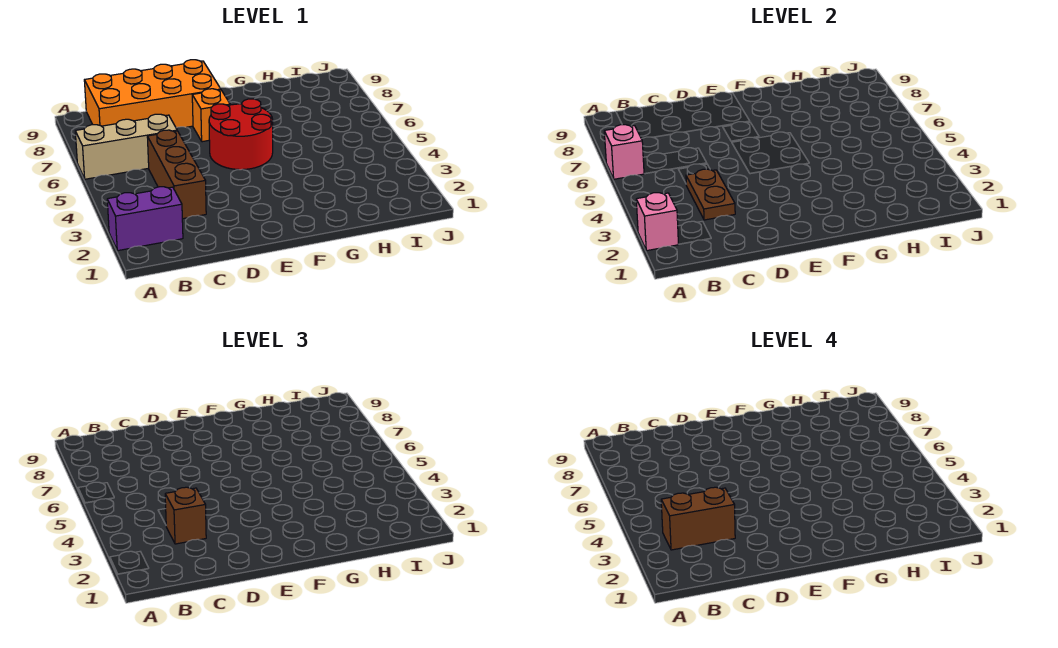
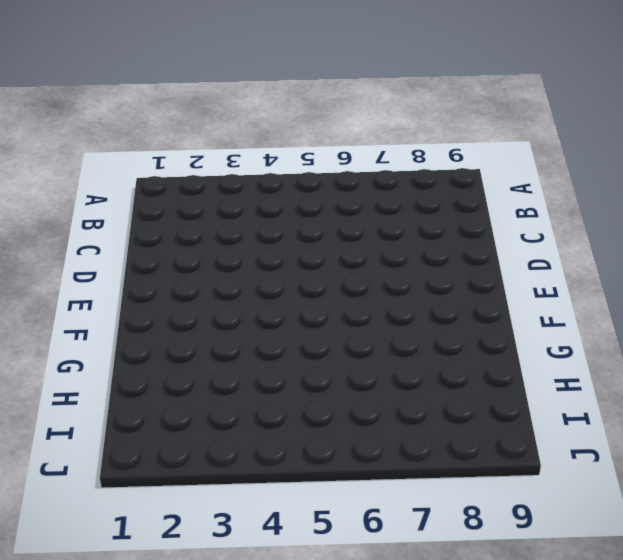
none -> purple brick A2:B2 level 1
none -> tan brick A6:C6 level 1

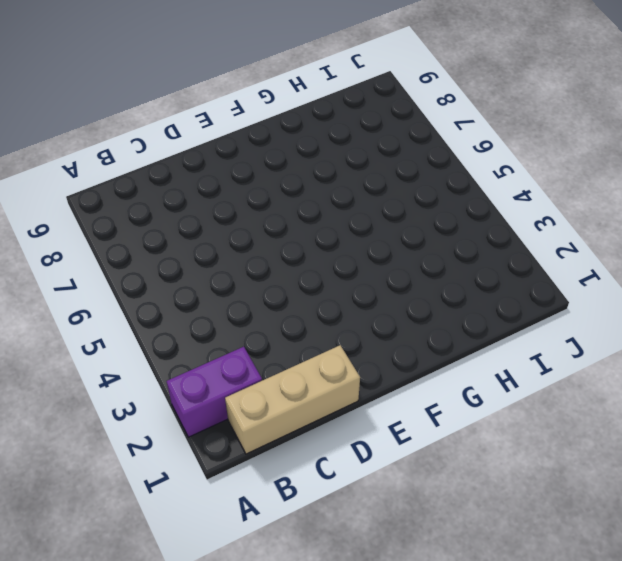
tan brick B1:D1 level 1 -> tan brick A6:C6 level 1
none -> orange brick B8:E9 level 1
none -> brown brick C3:C5 level 1

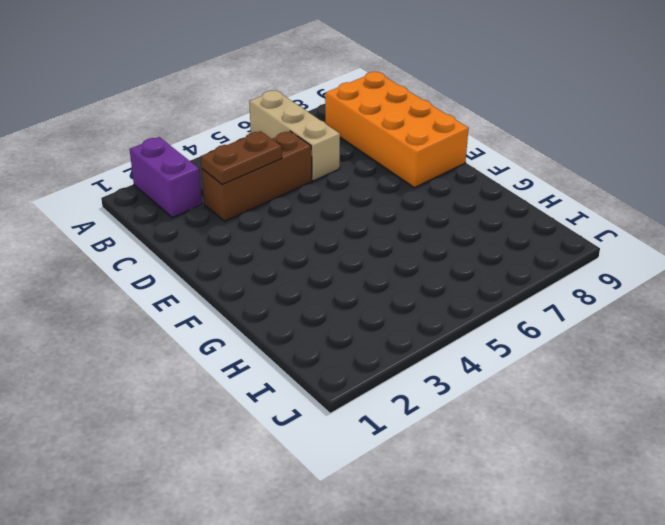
none -> red round brick E5:F6 level 1
none -> orange brick E7 level 1

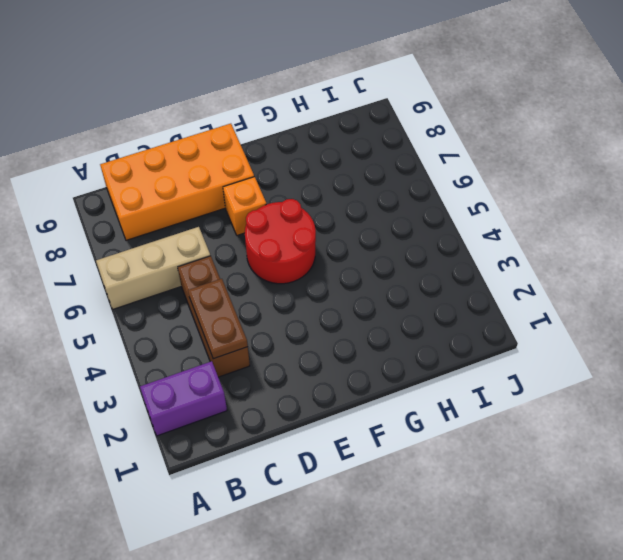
none -> pink brick A2 level 2
none -> pink brick A6 level 2

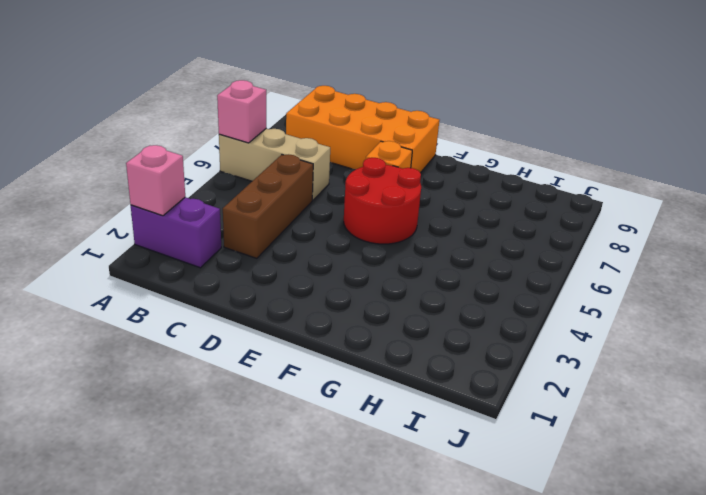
none -> brown plate C3:C4 level 2
none -> brown brick C3 level 3

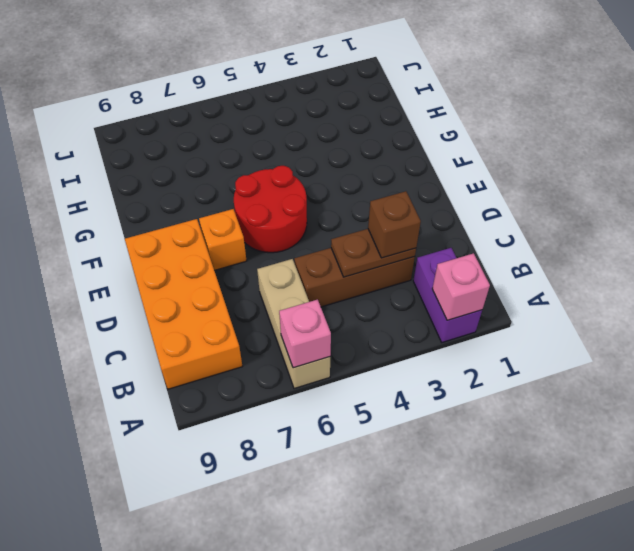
none -> brown brick B3:C3 level 4

